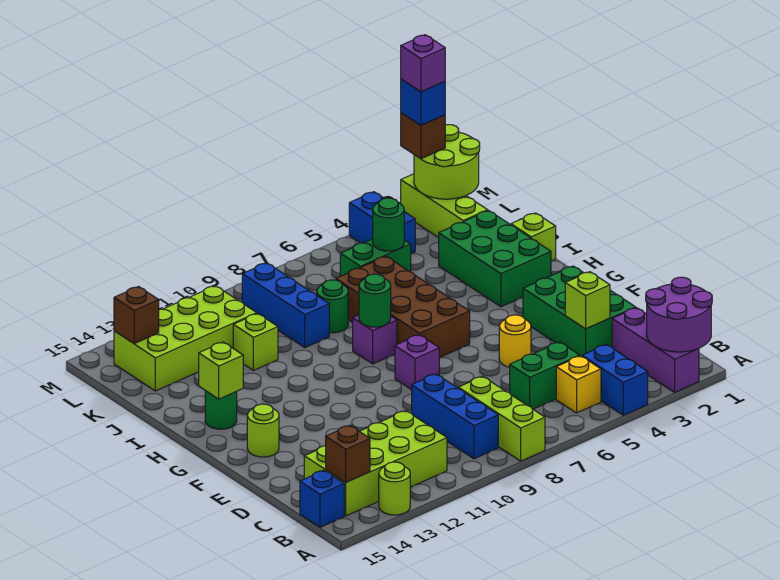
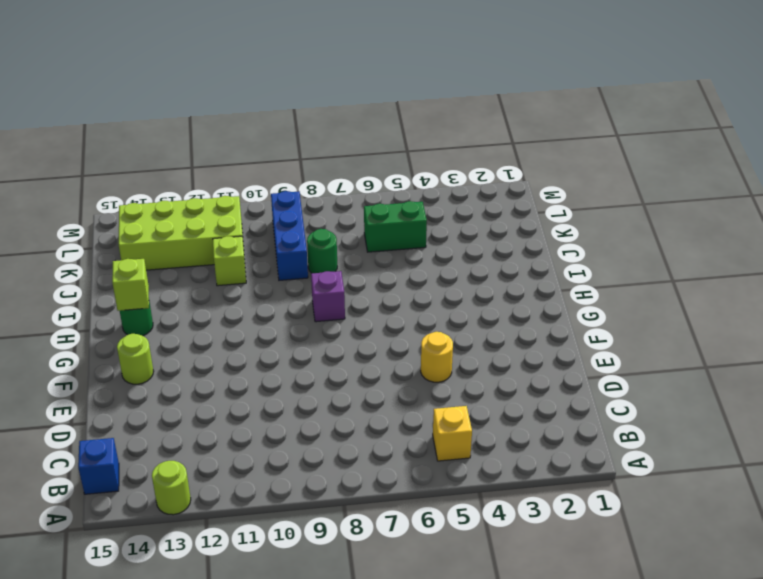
none -> purple brick A2:C2 level 1
none -> blue brick A4:B4 level 1
none -> lime brick A8:C8 level 1
none -> blue brick B9:D9 level 1

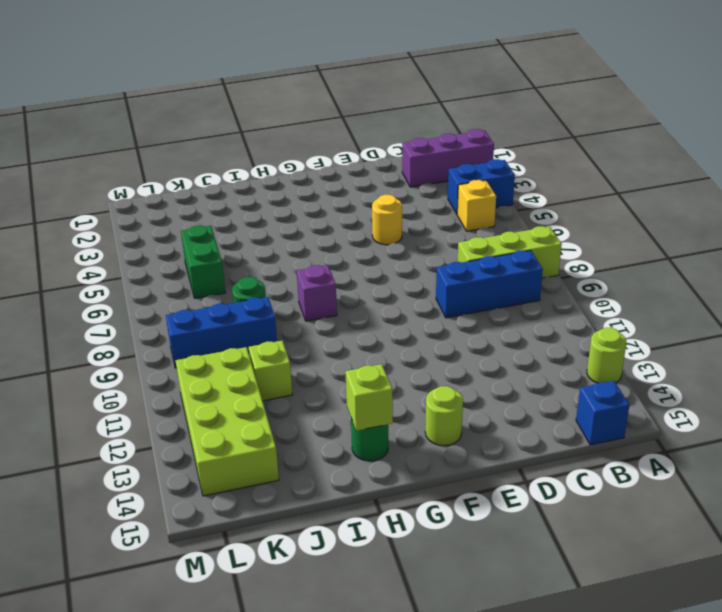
none -> lime brick B11:C14 level 1
none -> green brick C5:C6 level 1
none -> green brick D2:F3 level 1
none -> purple brick F8 level 1

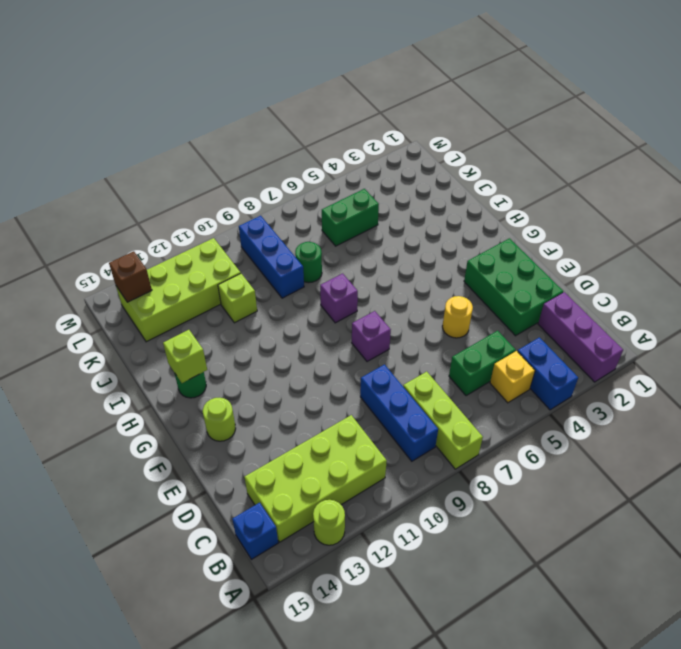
none -> brown brick G6:J7 level 1
none -> green brick H2:J3 level 1
none -> lime brick I1 level 1
none -> lime brick K2:M2 level 1

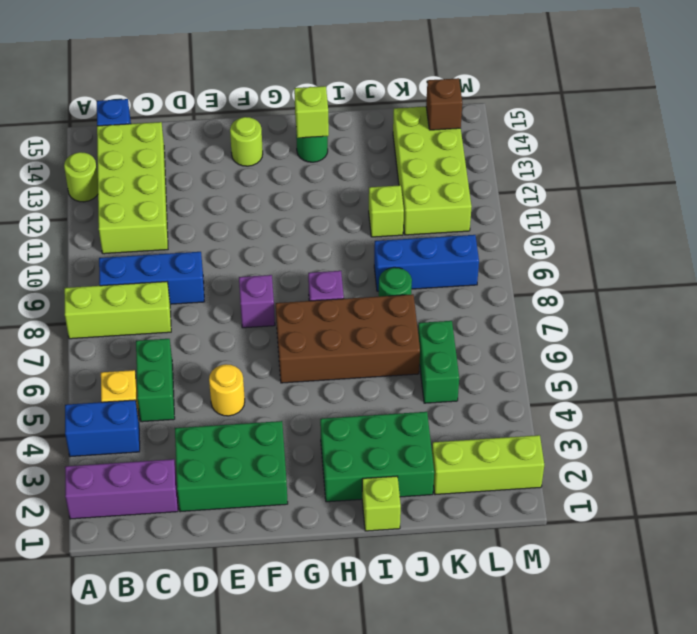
none -> blue brick L4:M4 level 1
none -> purple round brick A1:B2 level 2
none -> brown brick B14 level 2
none -> lime brick D3 level 2

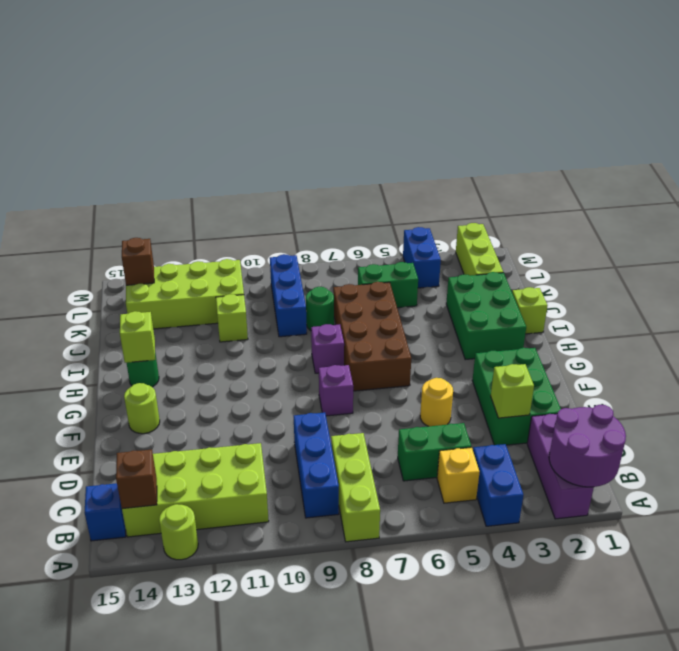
none -> green round brick H8 level 2
none -> green round brick K5 level 2
none -> lime round brick L1:M2 level 2
none -> brown brick M2 level 3

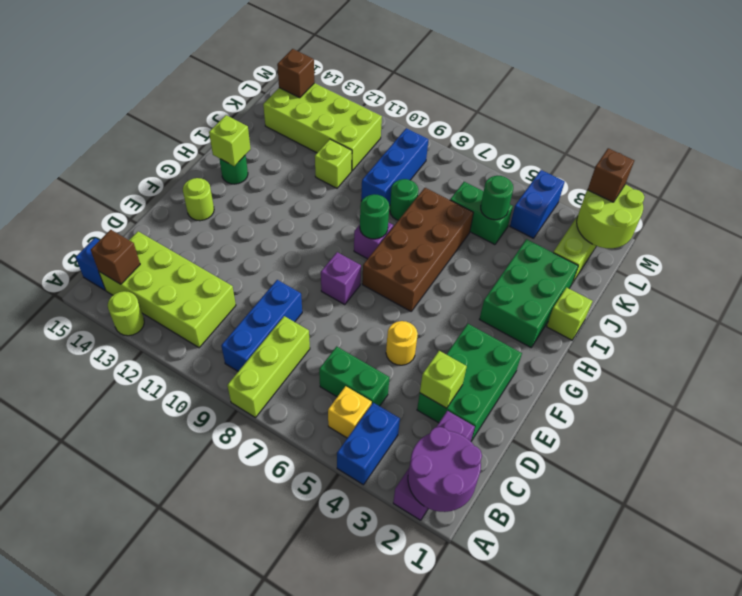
none -> blue brick M2 level 4
none -> purple brick M2 level 5

